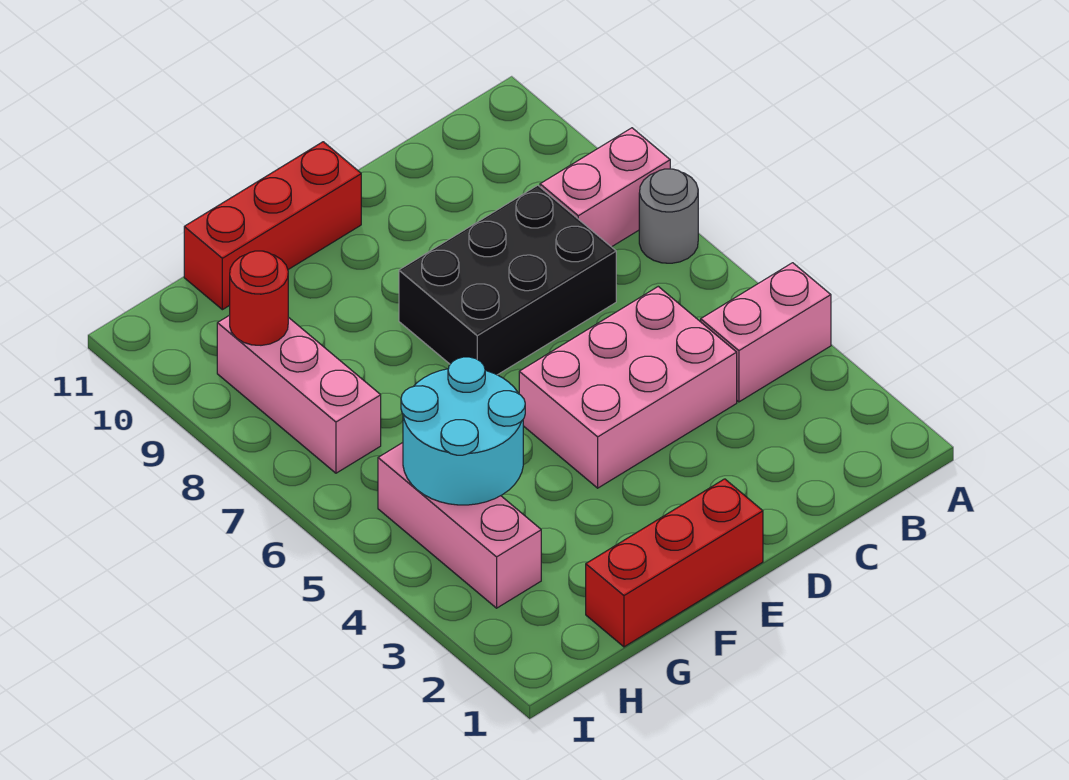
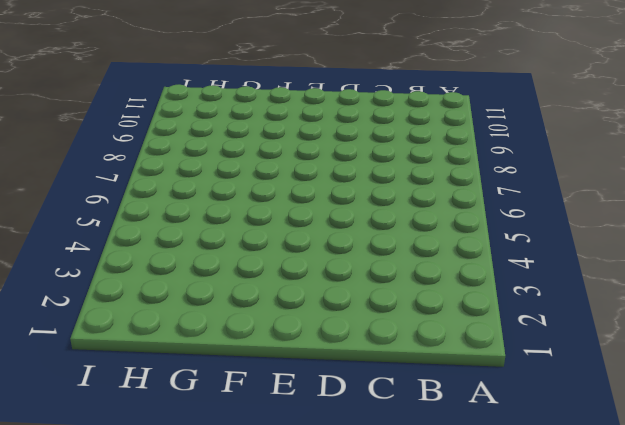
none -> pink brick A4:B4 level 1
none -> grey round brick A7 level 1

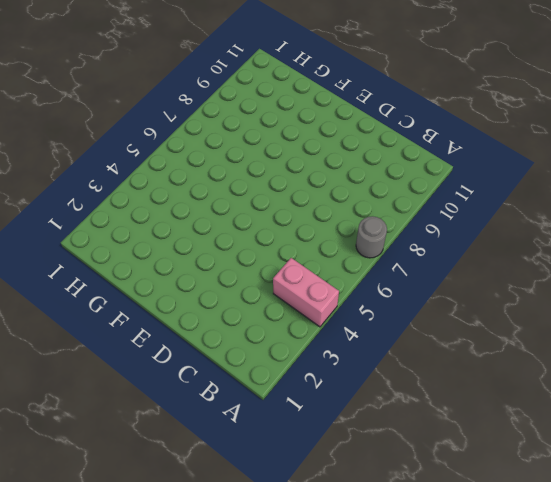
none -> pink brick A8:B8 level 1
none -> pink brick C4:E5 level 1

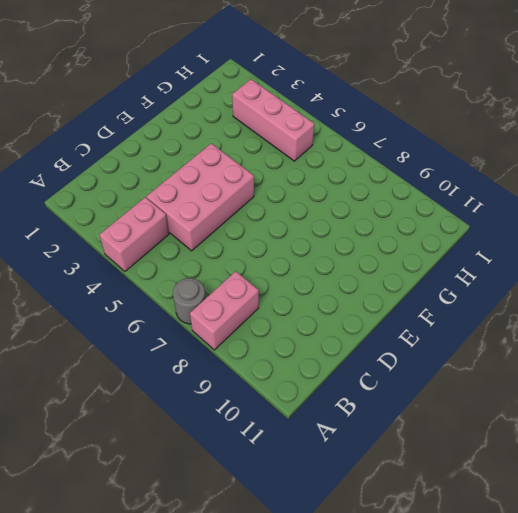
none -> black brick C7:E8 level 1
none -> red brick E1:G1 level 1

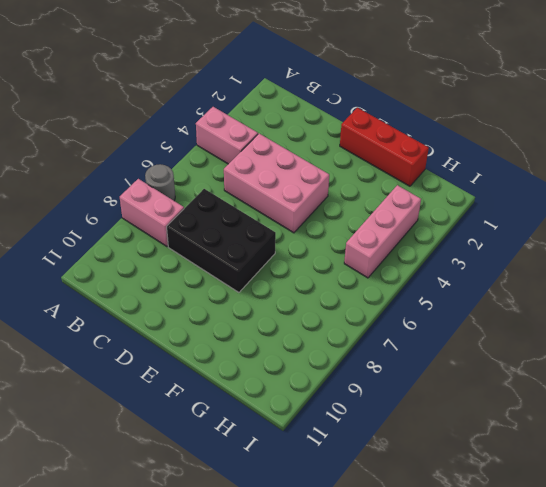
none -> red brick E11:G11 level 1
none -> pink brick H7:H9 level 1

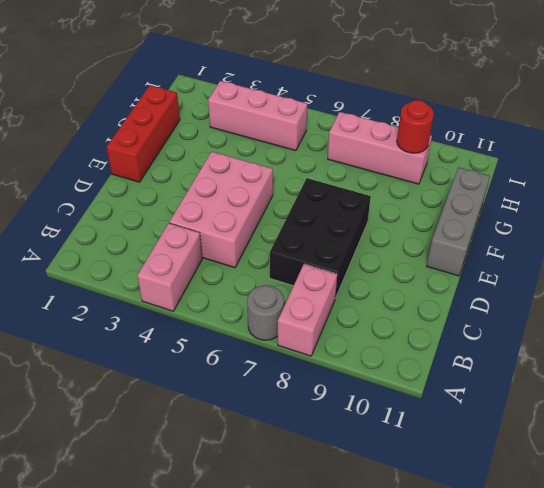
grey brick E11:G11 level 1 -> red brick E11:G11 level 1
none -> cyan round brick G4:H5 level 2

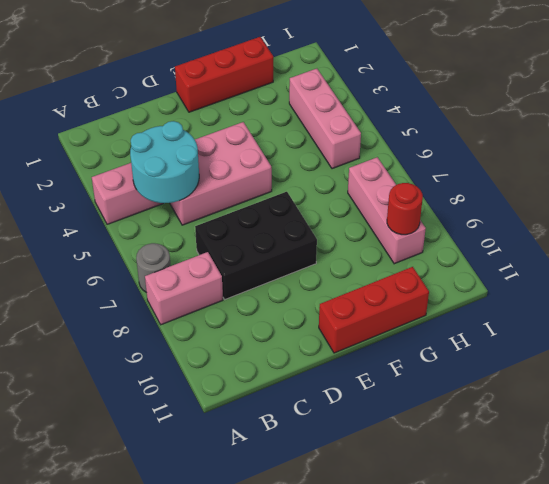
cyan round brick B4:C5 level 2 -> cyan round brick G4:H5 level 2

